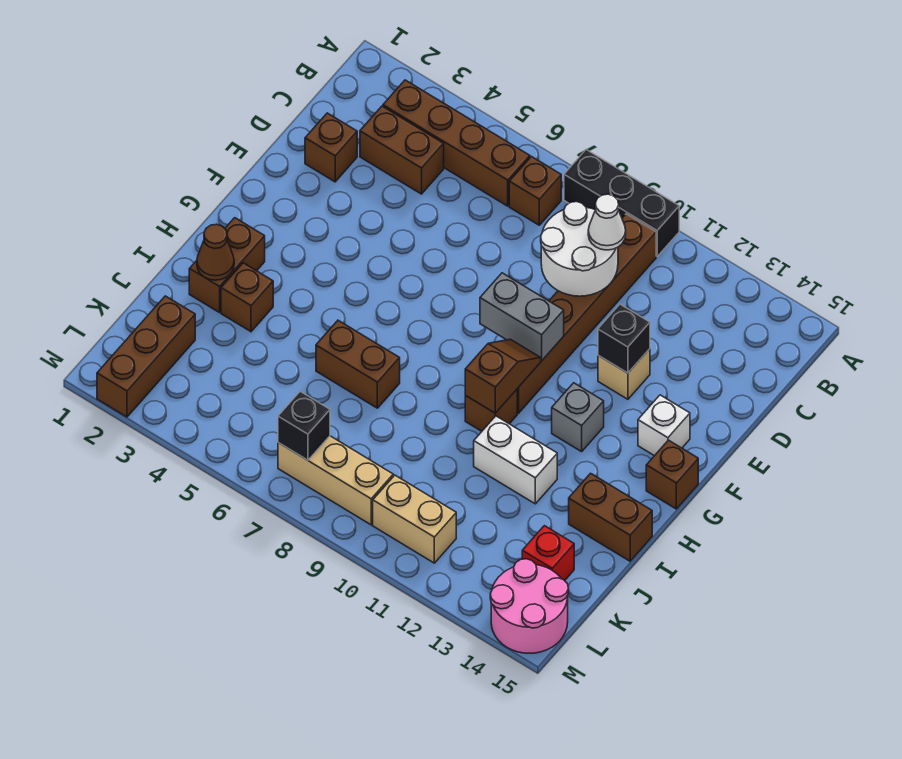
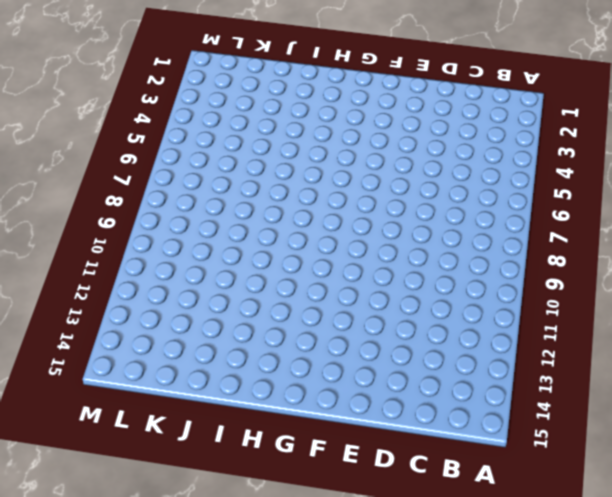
none -> black brick A8:A10 level 1
none -> brown brick B3:B6 level 1
none -> brown brick B7 level 1

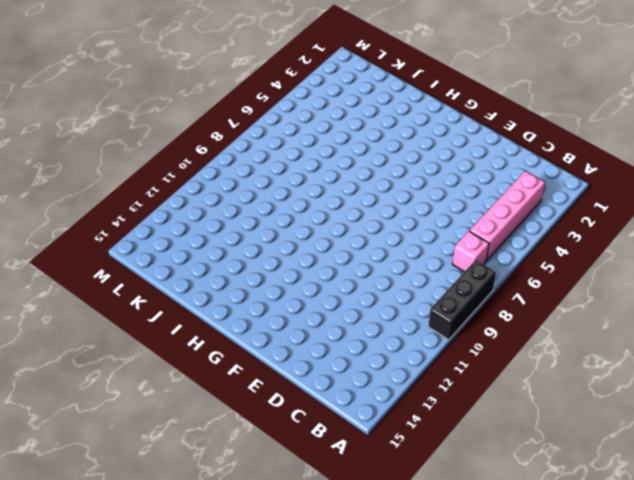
pink brick B3:B6 level 1 -> brown brick B3:B6 level 1
pink brick B7 level 1 -> brown brick B7 level 1
none -> brown brick B10:G10 level 1
none -> brown brick C3:C4 level 1
none -> brown brick D2 level 1

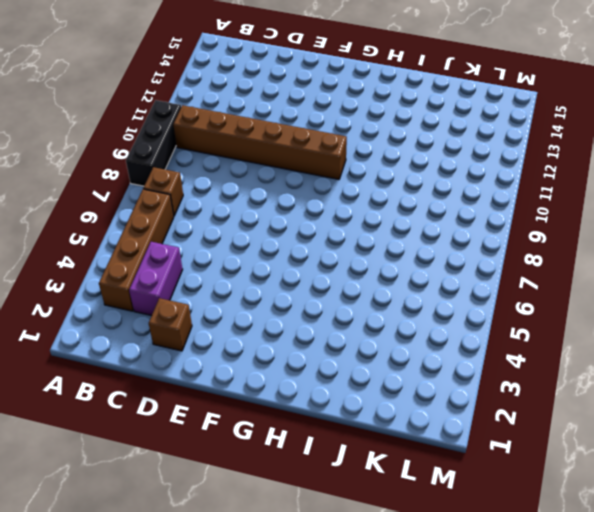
purple brick C3:C4 level 1 -> brown brick C3:C4 level 1
none -> tan brick E12 level 1
none -> white brick F14 level 1
none -> grey brick G12 level 1

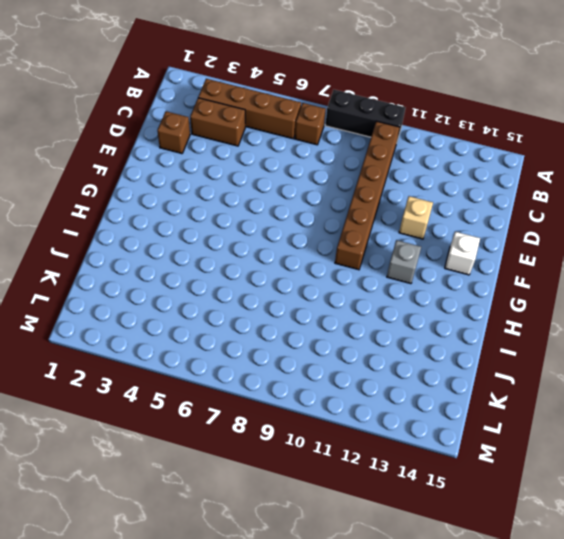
none -> brown brick G15 level 1
none -> brown brick H2:I2 level 1
none -> brown brick H10 level 1

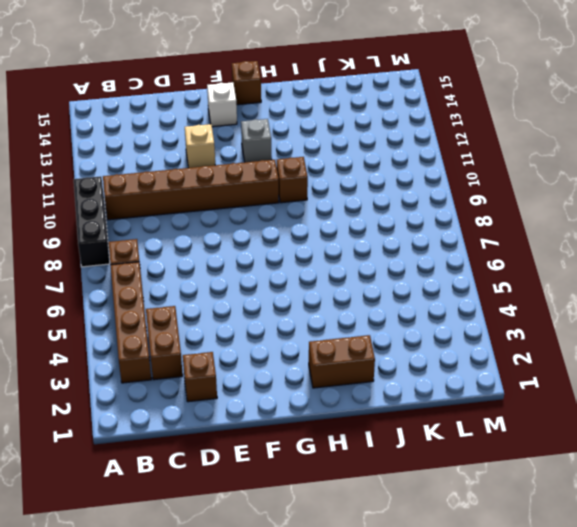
none -> brown brick I3 level 1
none -> brown brick I6:I7 level 1
none -> white brick I11:I12 level 1

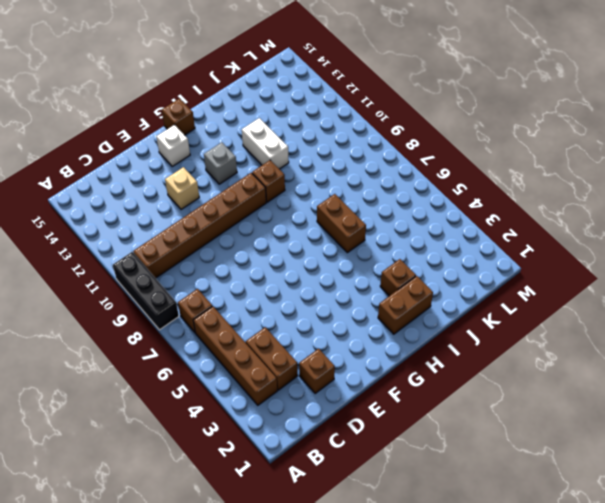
none -> brown brick I14:I15 level 1
none -> brown brick K2:M2 level 1
none -> red brick K14 level 1

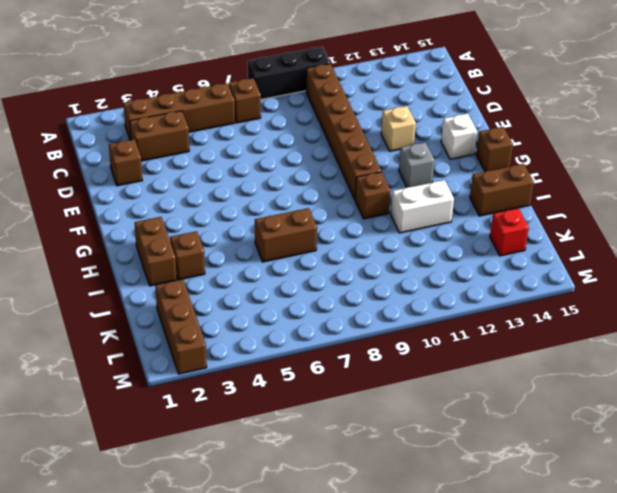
none -> tan brick L7:L9 level 1
none -> tan brick L10:L11 level 1
none -> pink round brick L14:M15 level 1

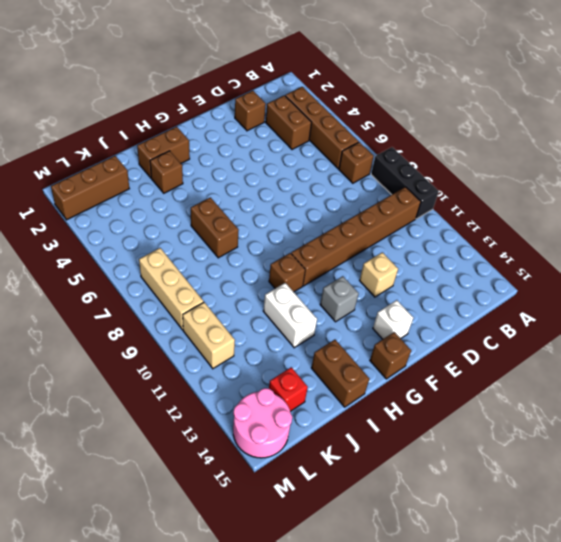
none -> white round brick C9:D10 level 2
none -> black brick E12 level 2
none -> grey brick F9:F10 level 2

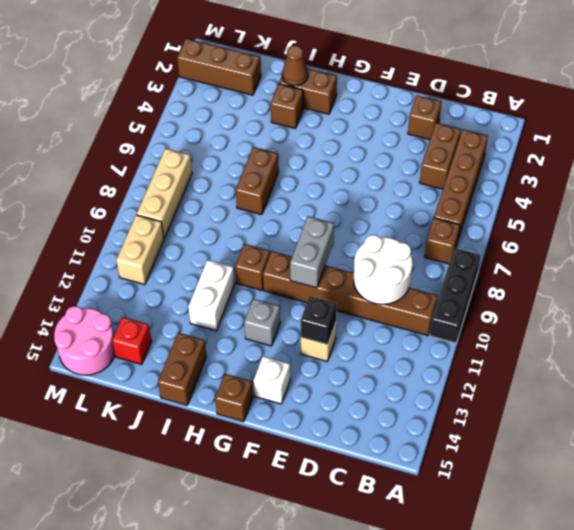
none -> brown slope G10:H10 level 2 top H
none -> black brick L7 level 2
none -> white cone C10 level 3

